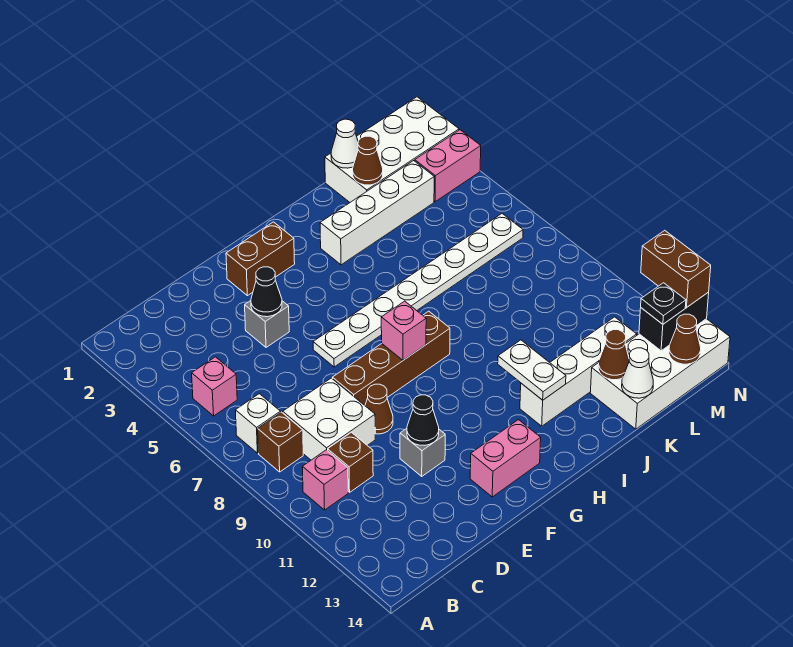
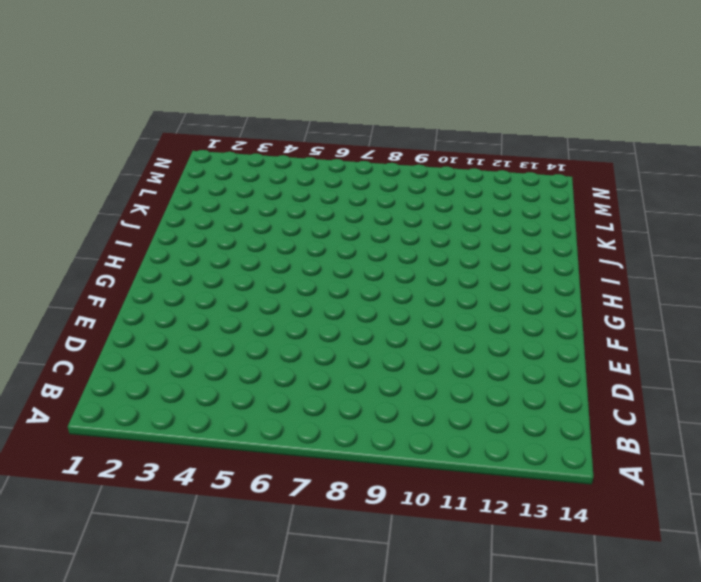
none -> pink brick B5 level 1
none -> white brick B7 level 1
none -> brown brick B8 level 1
none -> pink brick B10 level 1

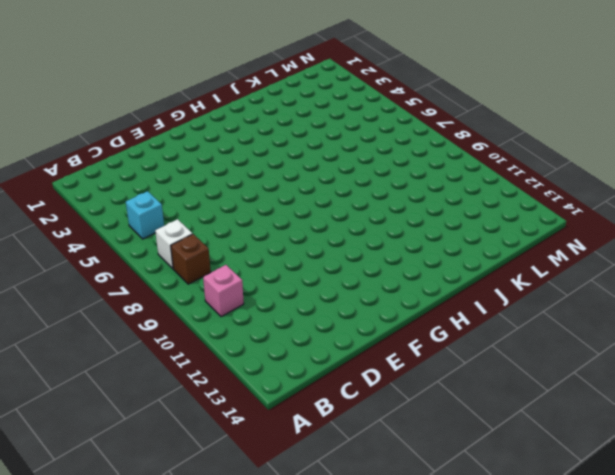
cyan brick B5 level 1 -> pink brick B5 level 1
none -> white brick C8:D9 level 1
none -> brown brick C10 level 1
none -> grey brick E4 level 1
none -> brown brick E8:H8 level 1

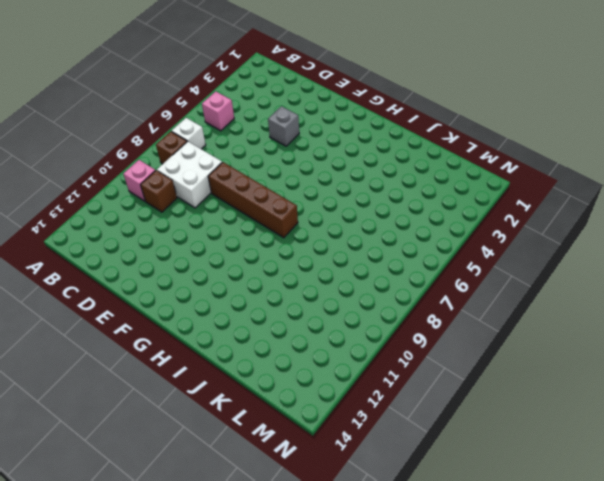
none -> brown cone E9 level 1
none -> grey brick E11 level 1
none -> brown brick F2:G2 level 1
none -> white plate F6:M6 level 1

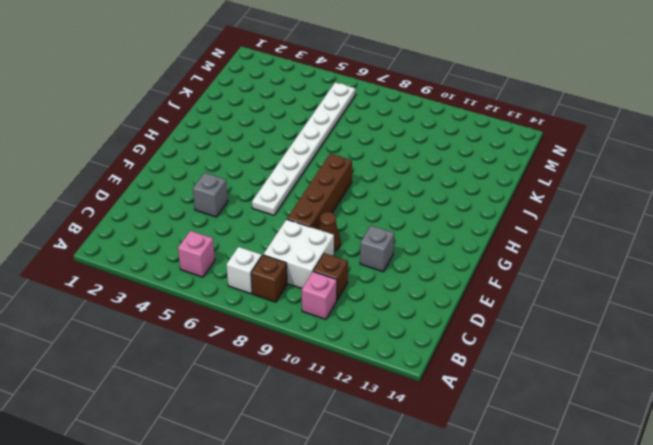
none -> brown brick F2:G2 level 1
none -> pink brick F13:G13 level 1
none -> white brick I3:L3 level 1
none -> white brick I12:L12 level 1

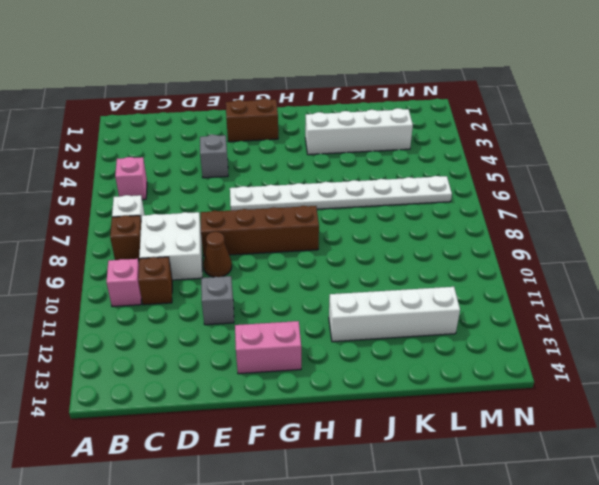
none -> white brick K1:N2 level 1
none -> white brick K13:N14 level 1
none -> pink brick M3:N3 level 1
none -> black cone E4 level 2

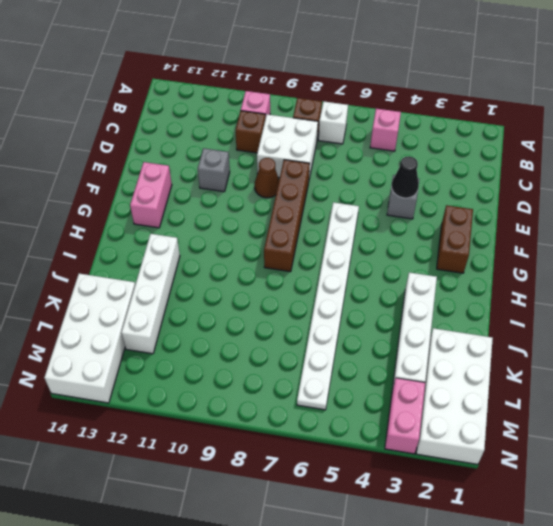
none -> black cone E11 level 2
none -> pink brick G8 level 2
none -> white plate I11:I12 level 2
none -> white cone K1 level 2

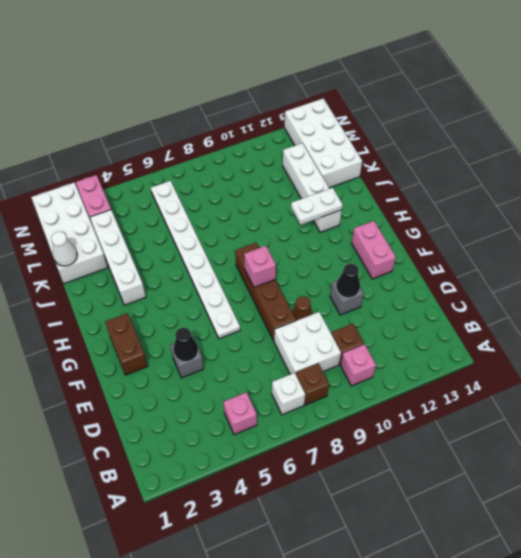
none -> brown cone K2 level 2
none -> brown cone K13 level 2
none -> white cone K14 level 2
none -> black brick M13:N13 level 2

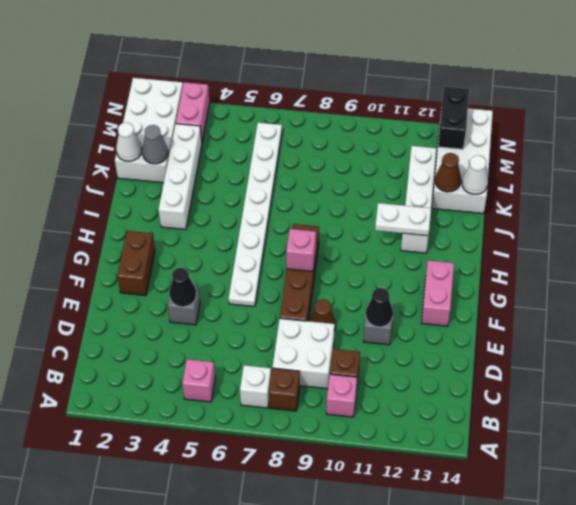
grey cone K2 level 2 -> brown cone K2 level 2
none -> brown cone M14 level 2
none -> black plate M13 level 3
none -> brown brick N12:N13 level 3

